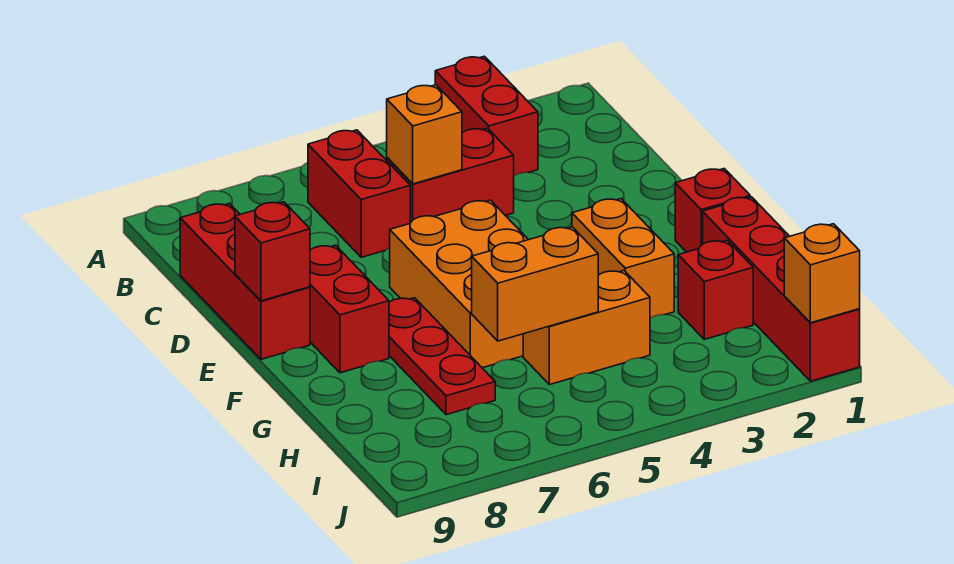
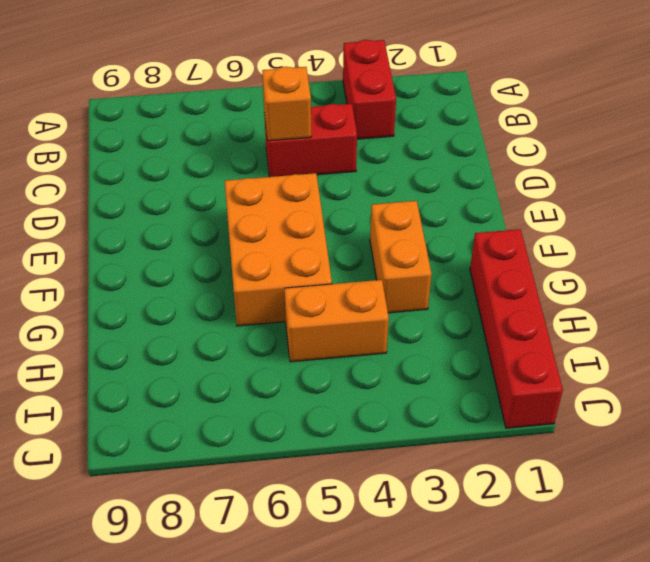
none -> red brick B6:C6 level 1
none -> red brick C9:E9 level 1
none -> red brick E8:F8 level 1

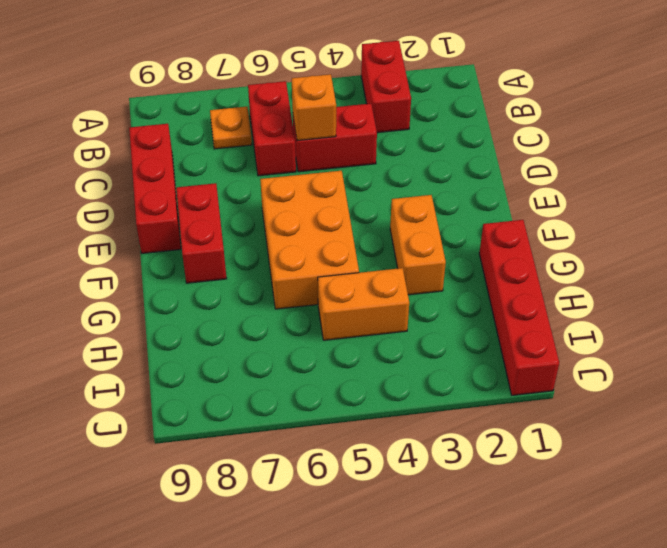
orange plate B7 level 1 -> none
none -> red brick F1 level 1
none -> red plate F7:H7 level 1
none -> red brick H2 level 1

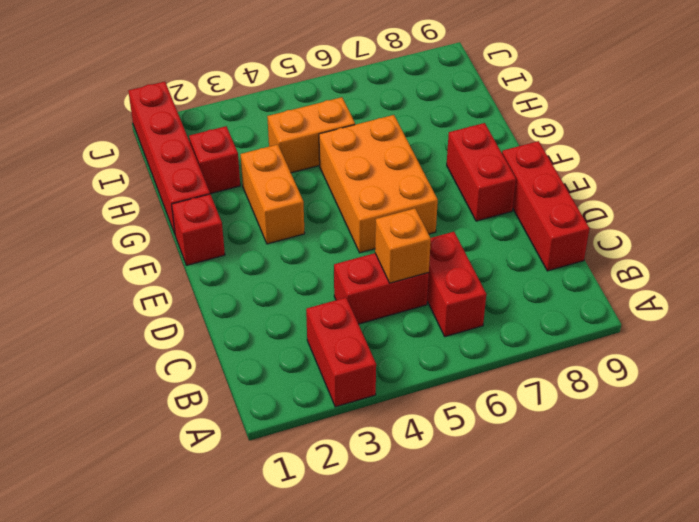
none -> red plate F7:H7 level 1
none -> red brick E9 level 2
none -> orange brick H5:H6 level 2

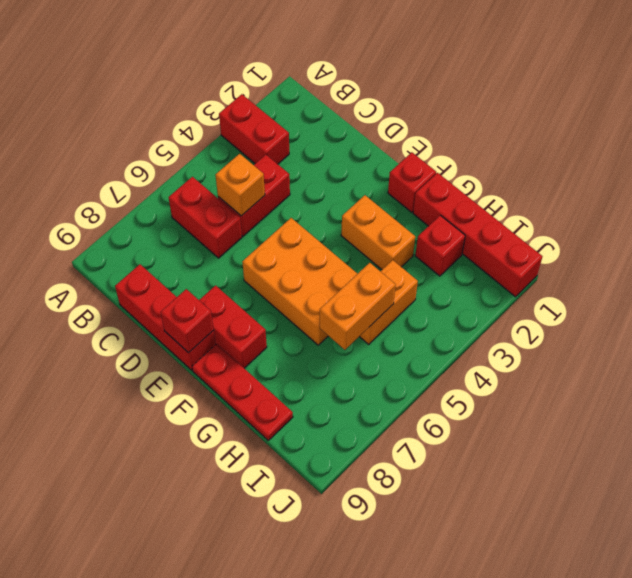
red plate F9:H9 level 1 -> red plate F7:H7 level 1
none -> orange brick J1 level 2

